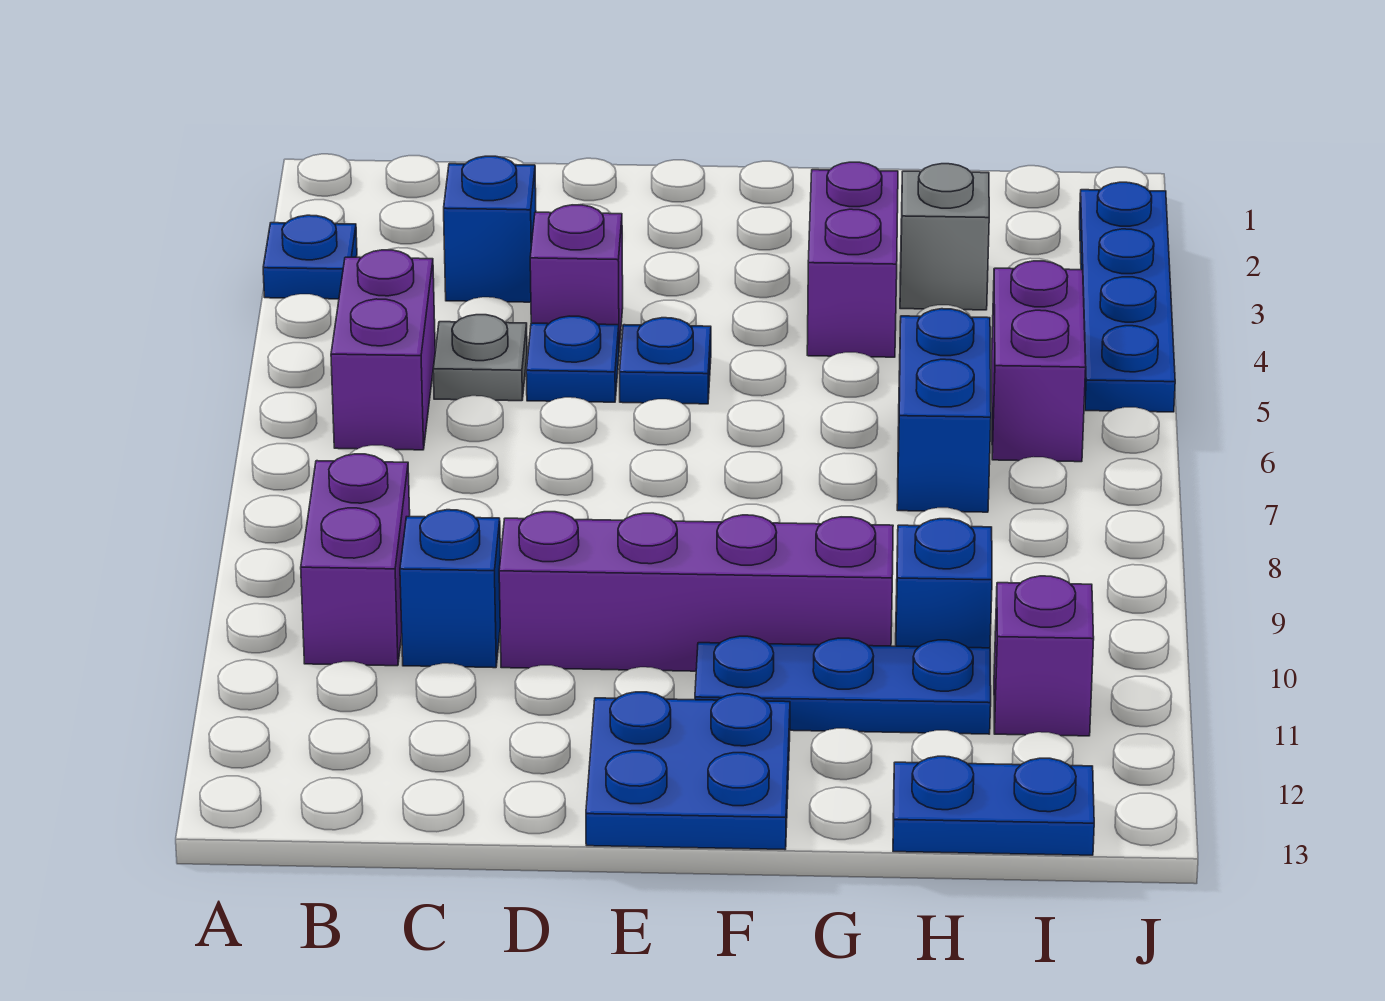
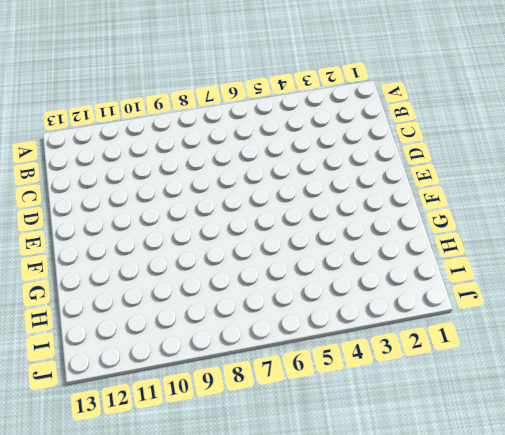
none -> blue plate A3 level 1
none -> purple brick B5:B6 level 1
none -> purple brick B9:B10 level 1

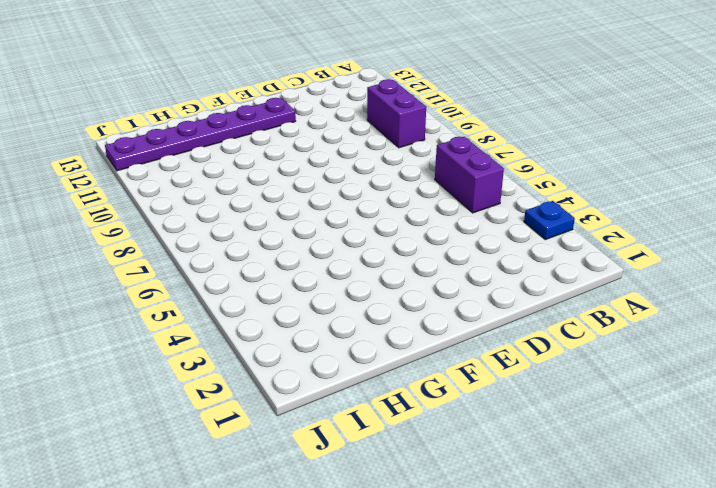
purple plate E12:J12 level 1 -> blue plate E12:F13 level 1
none -> blue brick C3 level 1
none -> grey plate C5 level 1
none -> blue brick C10 level 1

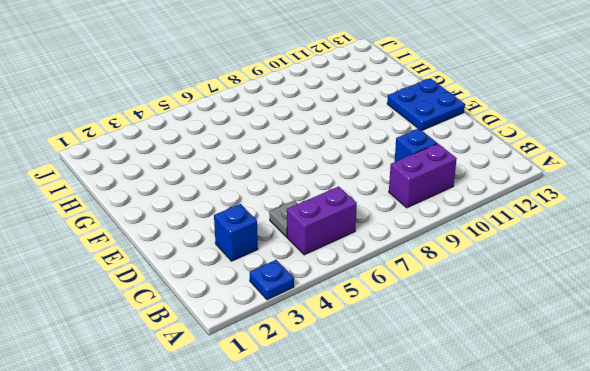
none -> purple brick D4 level 1
none -> blue plate D5 level 1
none -> purple brick D10:G10 level 1

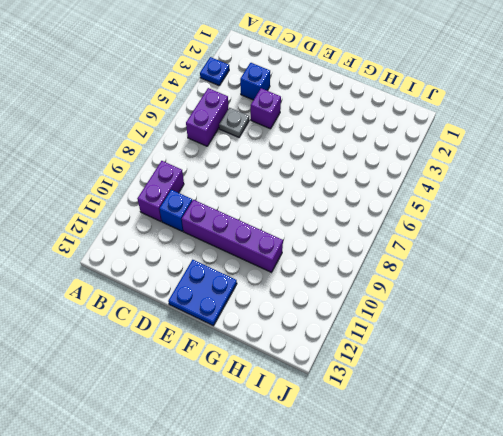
none -> blue plate D5 level 1
none -> blue plate E5 level 1
none -> blue plate F11:H11 level 1

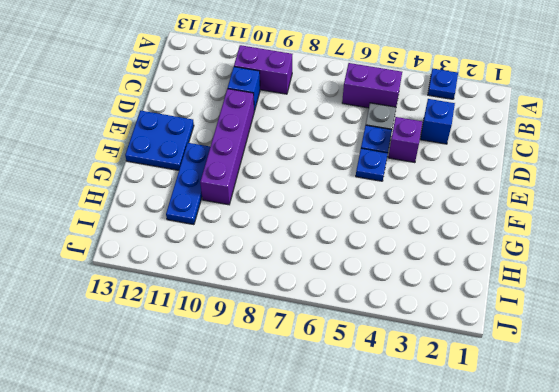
none -> purple brick G3:G4 level 1
none -> grey brick H3 level 1
none -> blue brick H6:H7 level 1

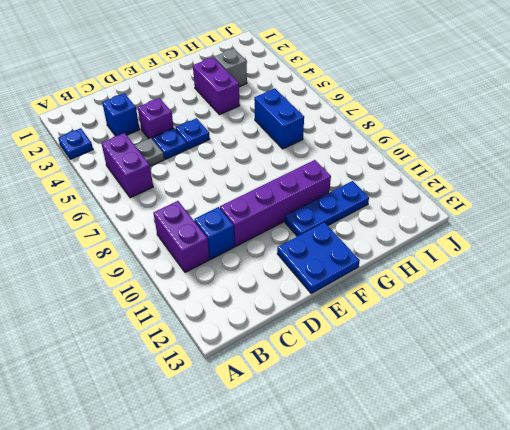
none -> blue brick H10 level 1
none -> blue plate H13:I13 level 1
none -> purple brick I5:I6 level 1

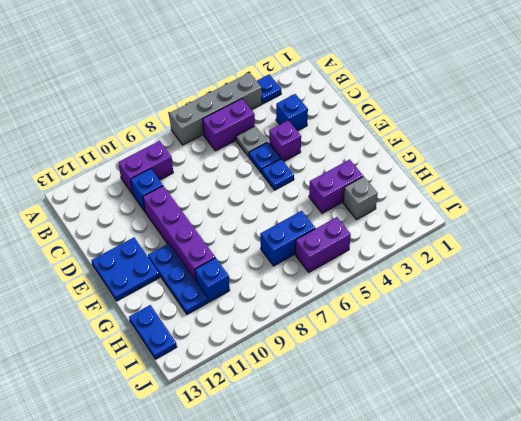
grey brick A4:A7 level 1 -> none
none -> purple brick I11 level 1
none -> blue plate J2:J5 level 1

